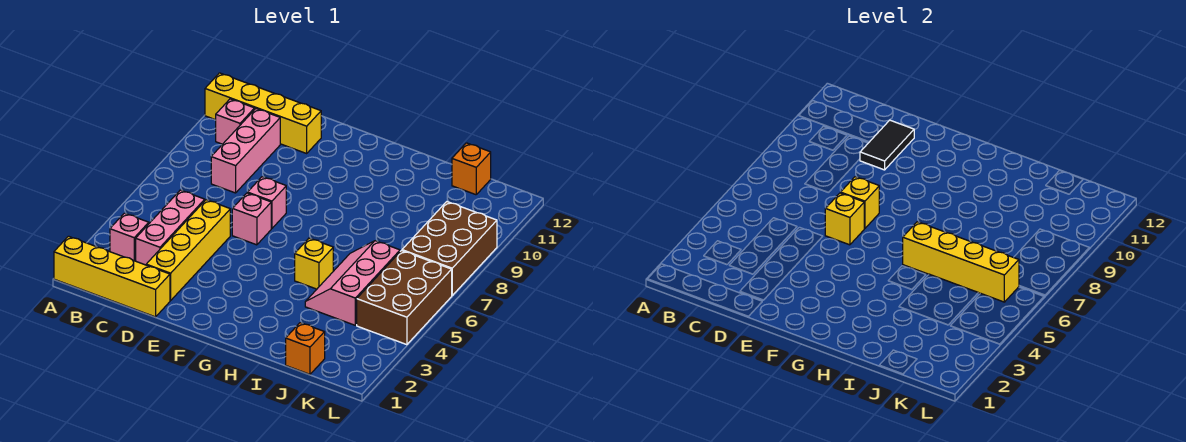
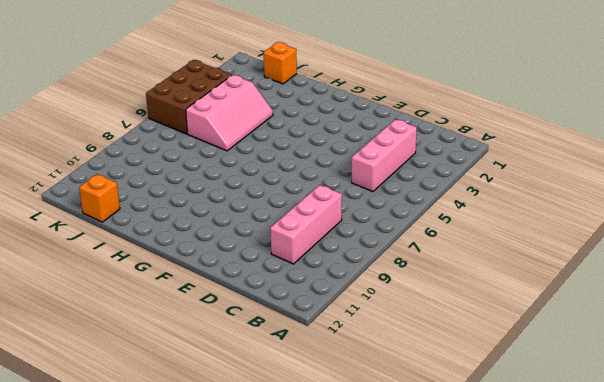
none -> yellow brick A1:D1 level 1
none -> yellow brick A11:D11 level 1
none -> pink brick B3 level 1

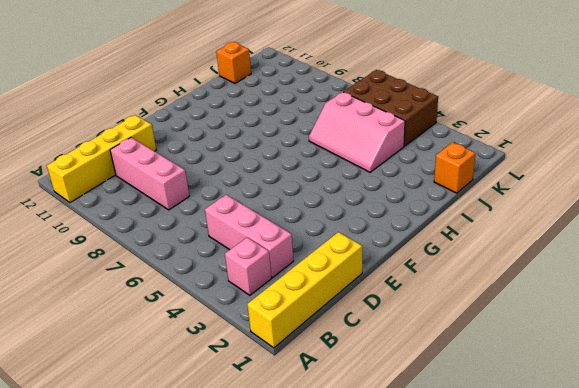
none -> pink brick B10 level 1
none -> yellow brick D2:D5 level 1
none -> pink brick E6 level 1

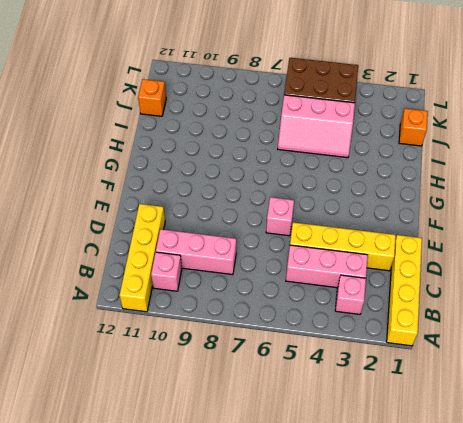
none -> pink brick E7 level 1
none -> yellow brick H5 level 1
none -> brown brick K7:L9 level 1

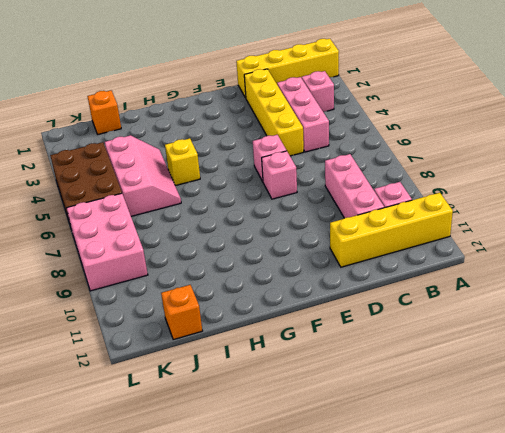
pink brick K7:L9 level 1 -> brown brick K7:L9 level 1
none -> black tile D10:D11 level 2
none -> yellow brick E6 level 2
none -> yellow brick E7 level 2

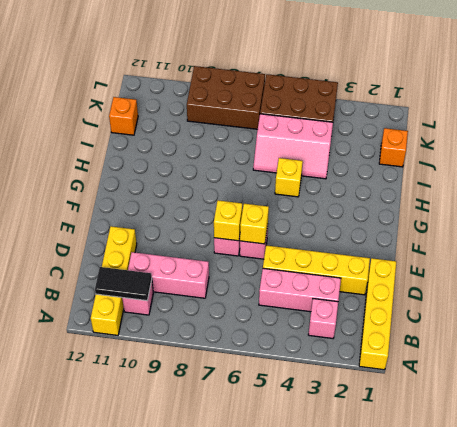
black tile B10:B11 level 2 -> black tile D10:D11 level 2
none -> yellow brick H6:K6 level 2

